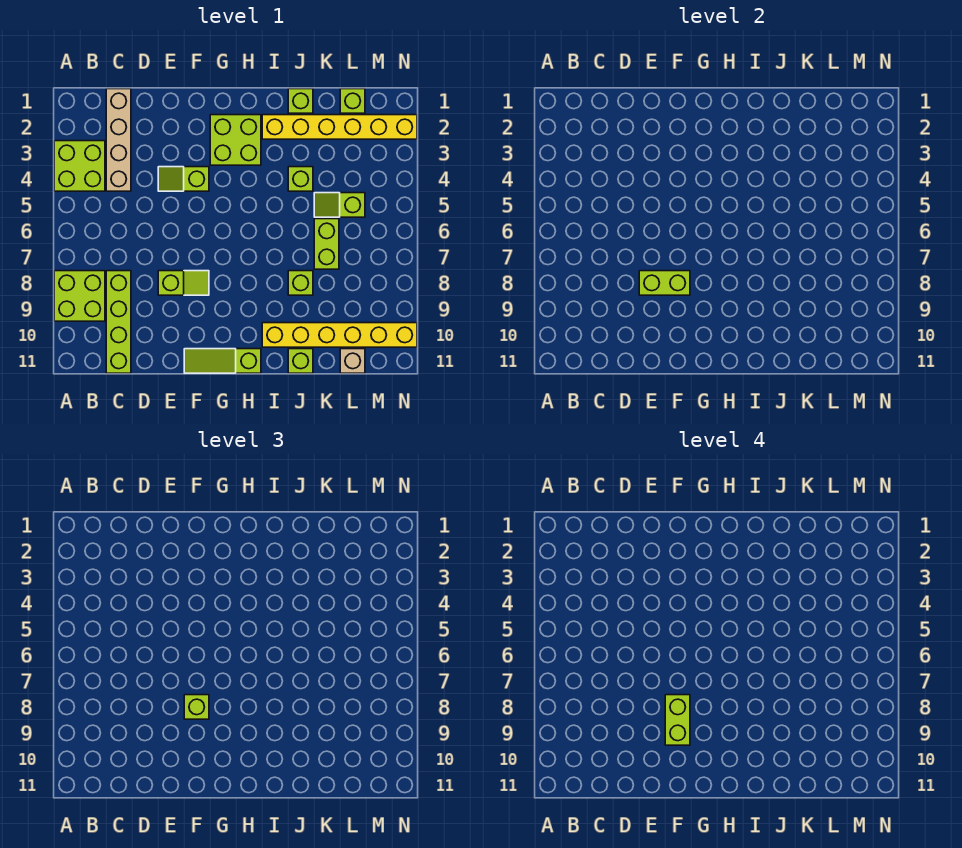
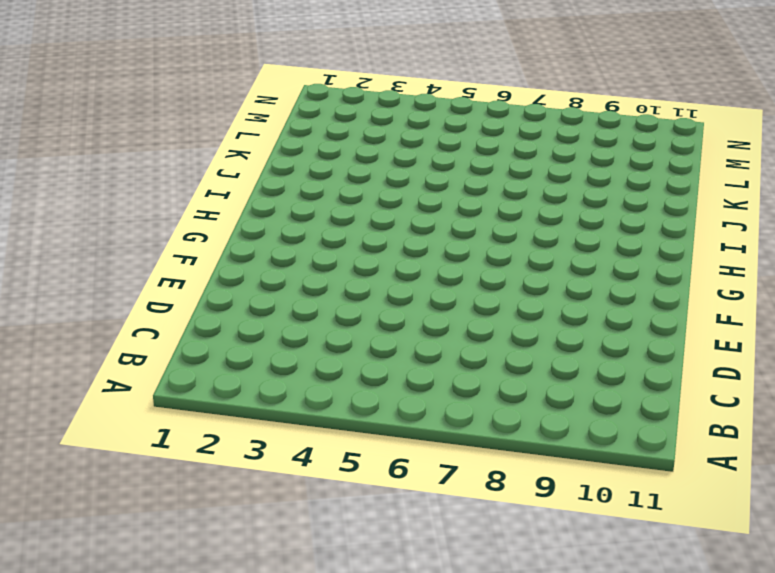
none -> lime brick A3:B4 level 1
none -> lime brick A8:B9 level 1
none -> tan brick C1:C4 level 1

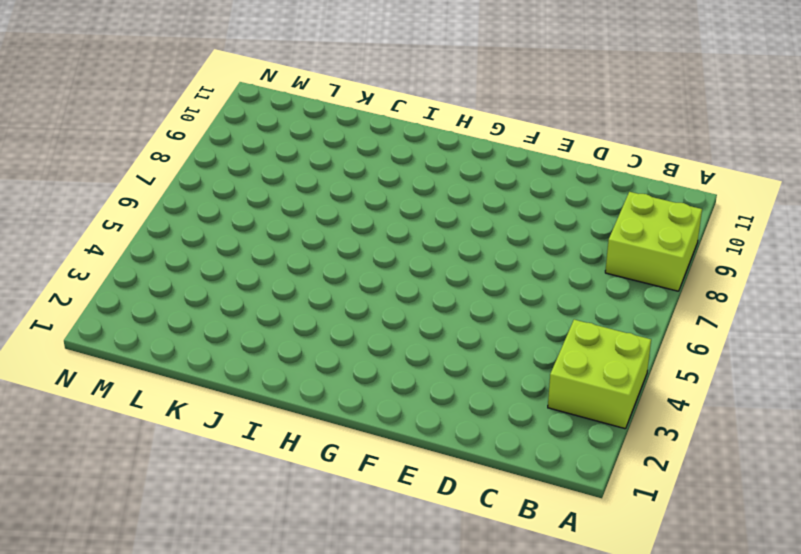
none -> tan brick C1:C4 level 1
none -> lime brick C8:C11 level 1
none -> lime slope E4:F4 level 1 top F

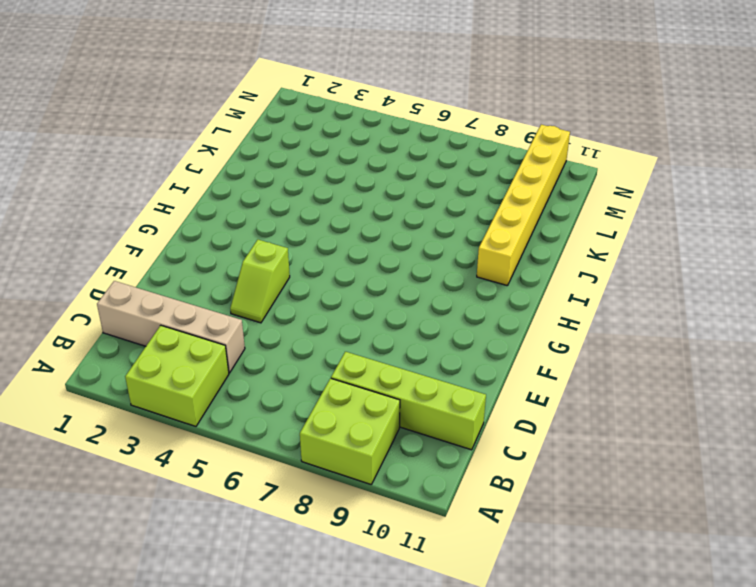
none -> lime slope E8:F8 level 1 top E
none -> lime slope F11:H11 level 1 top H
none -> lime brick G2:H3 level 1

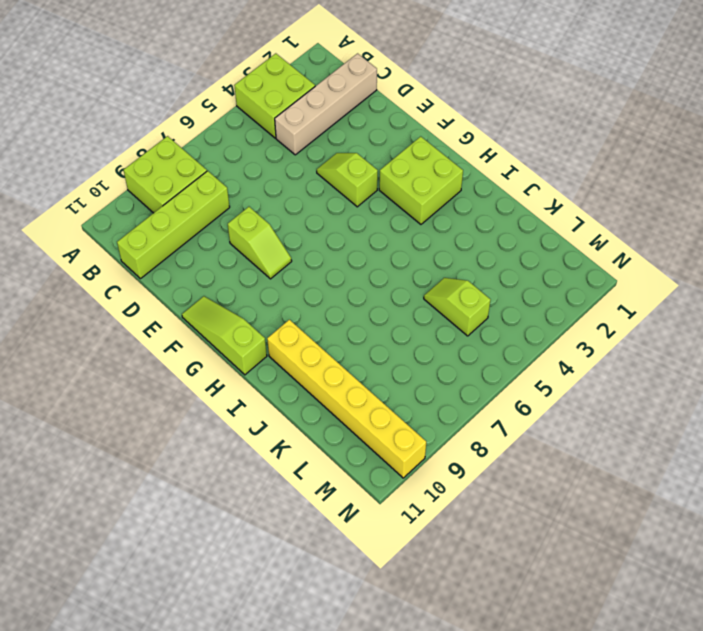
none -> yellow brick I2:N2 level 1
none -> lime brick J1 level 1
none -> lime brick J4 level 1

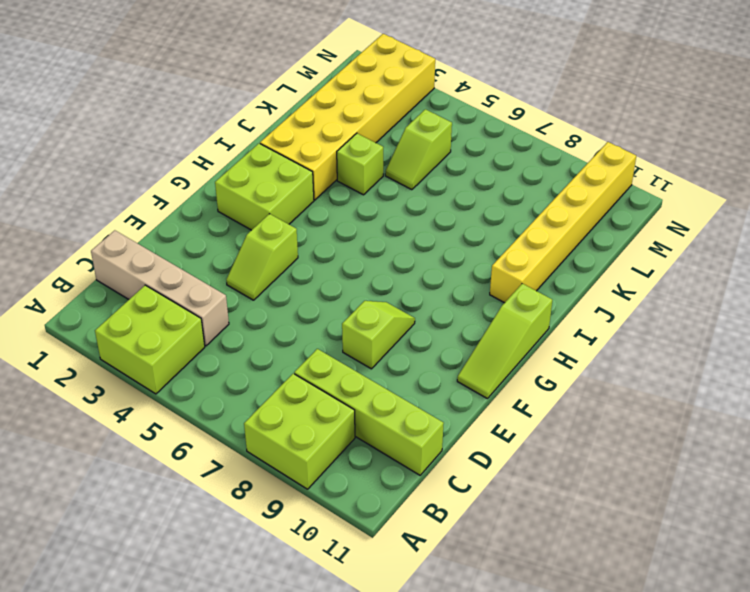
yellow brick I2:N3 level 1 -> yellow brick I2:N2 level 1
none -> lime brick J1 level 1
none -> lime brick J8 level 1
none -> lime brick J11 level 1

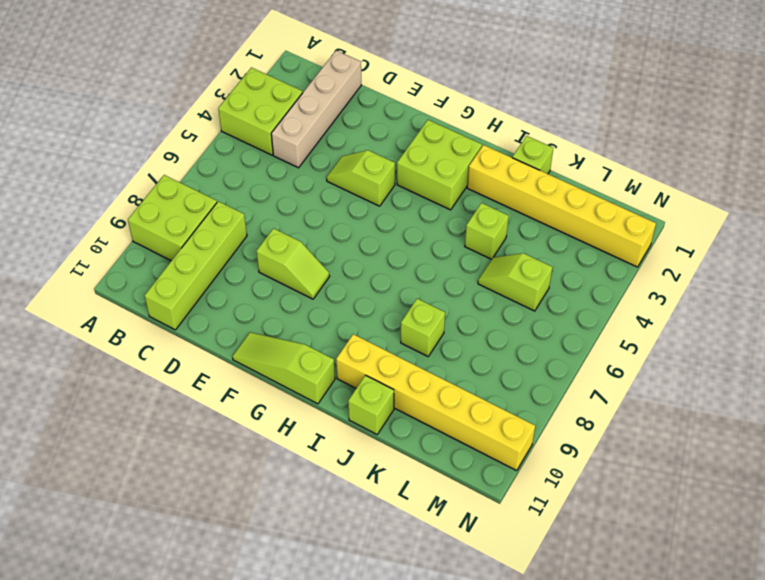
none -> lime brick K6:K7 level 1
none -> lime brick L1 level 1
none -> tan brick L11 level 1

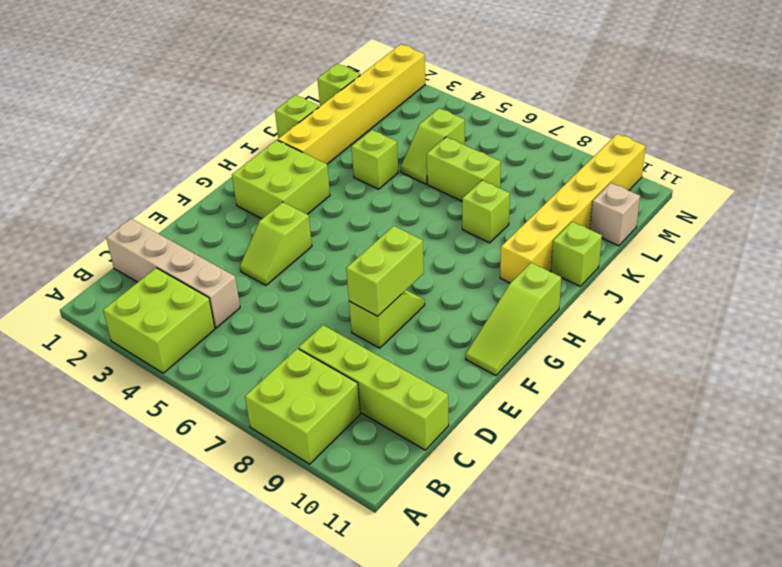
none -> lime brick F8 level 3
none -> lime brick F8:F9 level 4

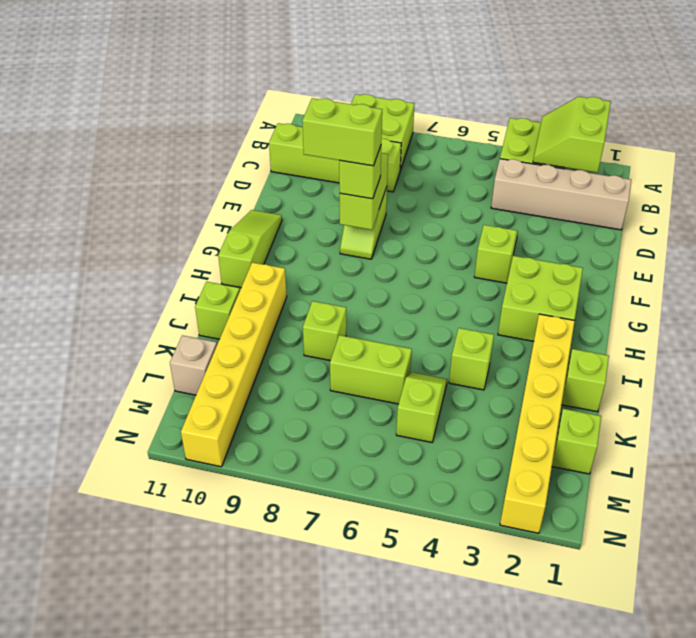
lime slope A2:B3 level 2 top 2 -> none

